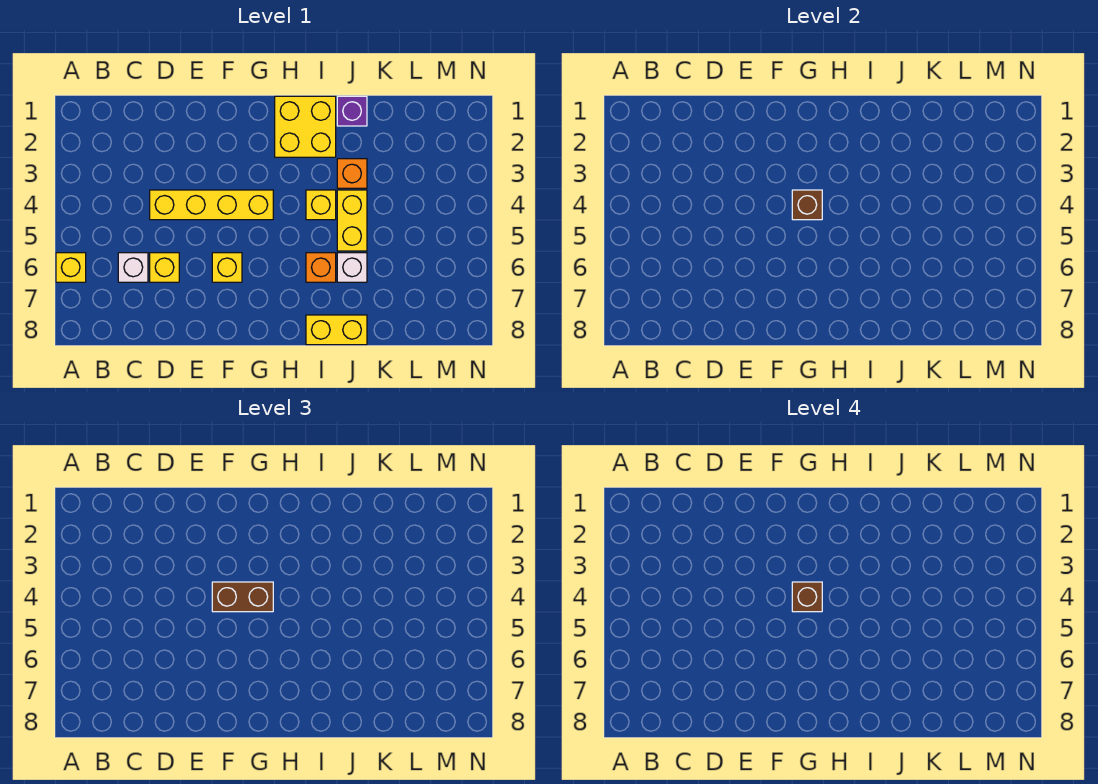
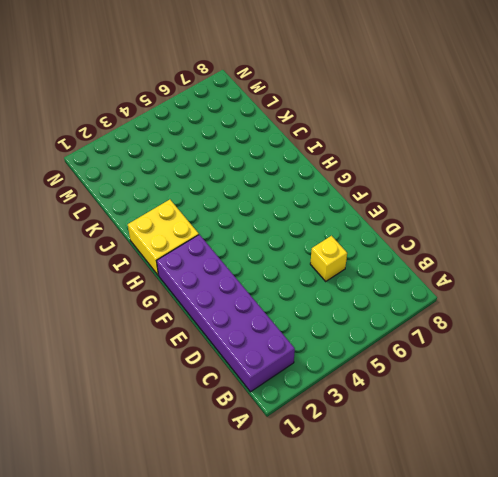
purple brick B1:G2 level 1 -> none
none -> yellow brick A6 level 1
none -> white brick C6 level 1
none -> yellow brick D4:G4 level 1

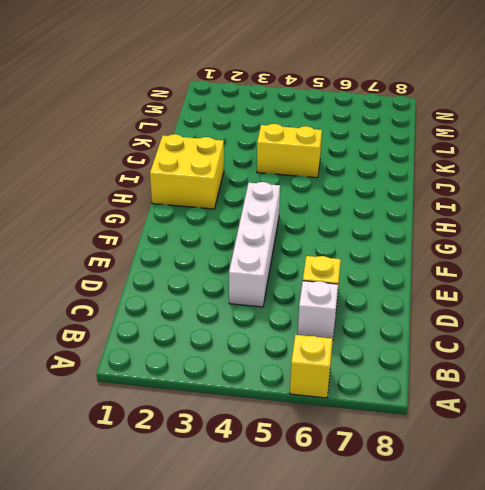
white brick D4:G4 level 1 -> yellow brick D4:G4 level 1
none -> yellow brick F6 level 1
none -> yellow brick I4 level 1
none -> orange brick I6 level 1

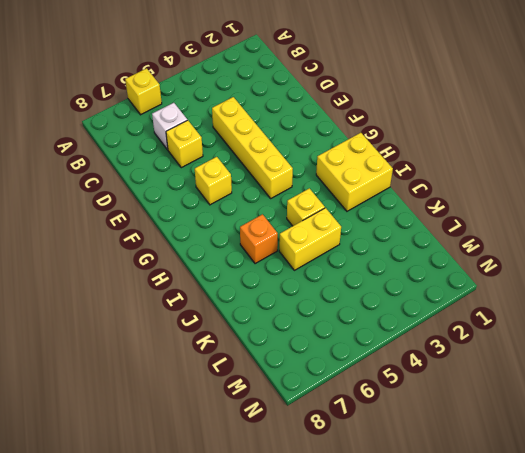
none -> yellow brick I8:J8 level 1
none -> purple brick J1 level 1
none -> orange brick J3 level 1

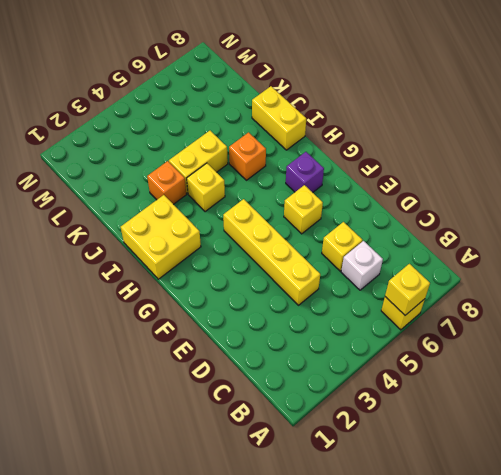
yellow brick A6 level 2 -> none
purple brick G7 level 1 -> purple brick J1 level 1
none -> white brick J6 level 1
none -> brown brick G4 level 2
none -> brown brick F4:G4 level 3

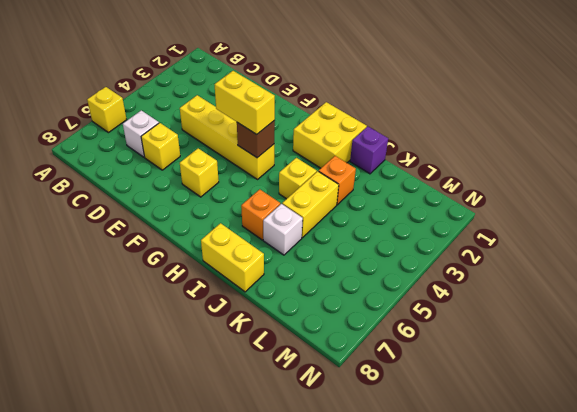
yellow brick F4:G4 level 3 -> brown brick F4:G4 level 3
none -> brown brick G4 level 4

